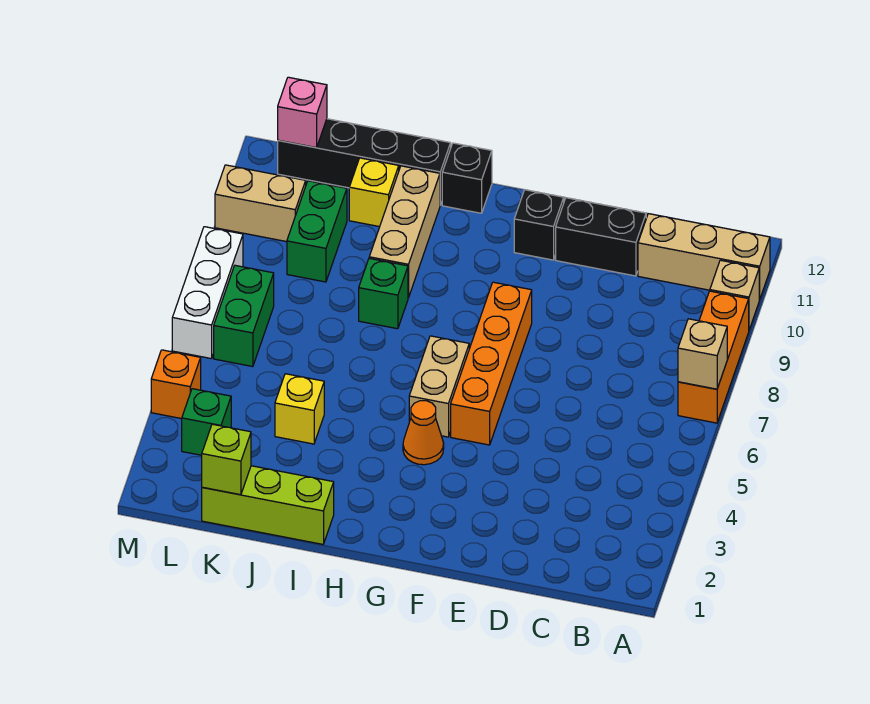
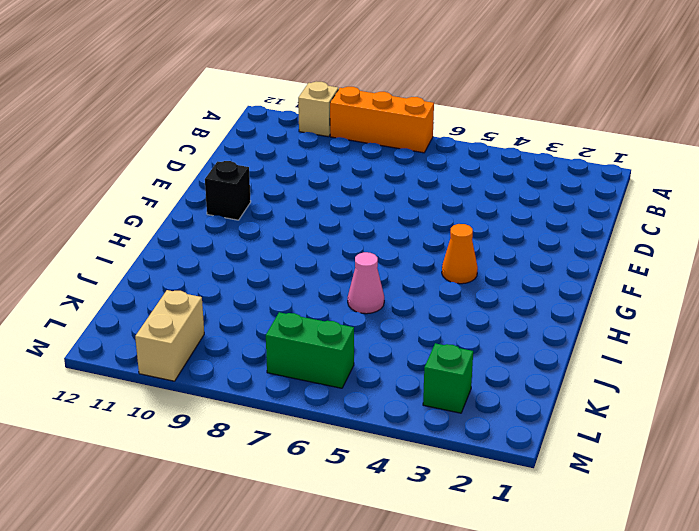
pink cone I6 level 1 -> none
none -> tan brick A11:C11 level 1
none -> black brick D11:E11 level 1
none -> orange brick F5:F8 level 1

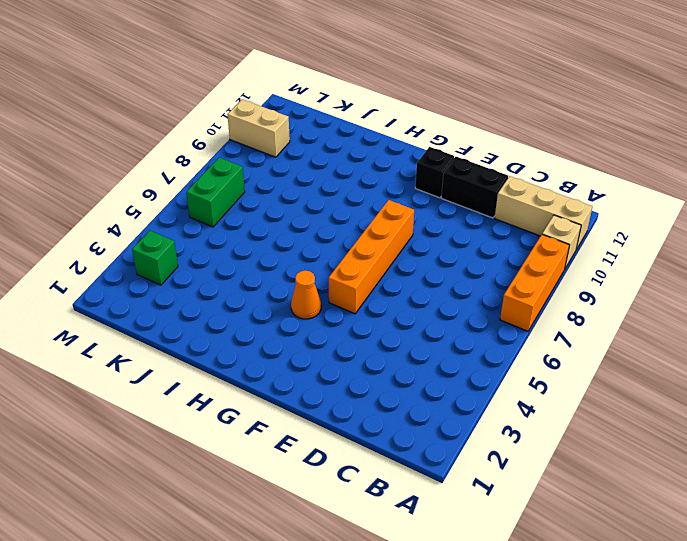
none -> tan brick G5:G6 level 1
none -> black brick H12 level 1
none -> lime brick I1:K1 level 1

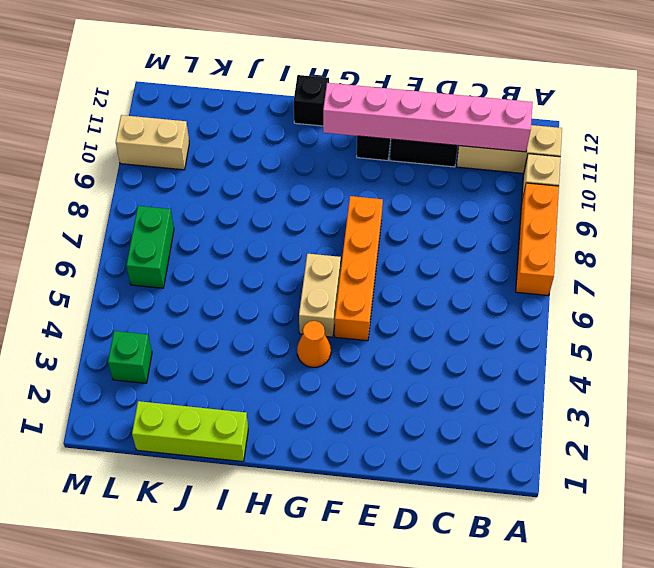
pink brick B11:G11 level 2 -> none
none -> green brick I8 level 1
none -> tan brick I9:I11 level 1
none -> black brick I12:L12 level 1

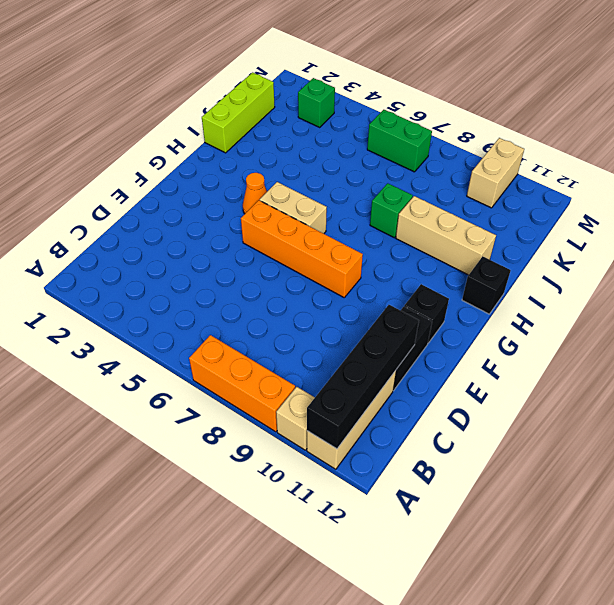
black brick A11:D11 level 2 -> black brick I12:L12 level 1
none -> yellow brick J4 level 1
none -> yellow brick J11 level 1
none -> green brick K9:K10 level 1

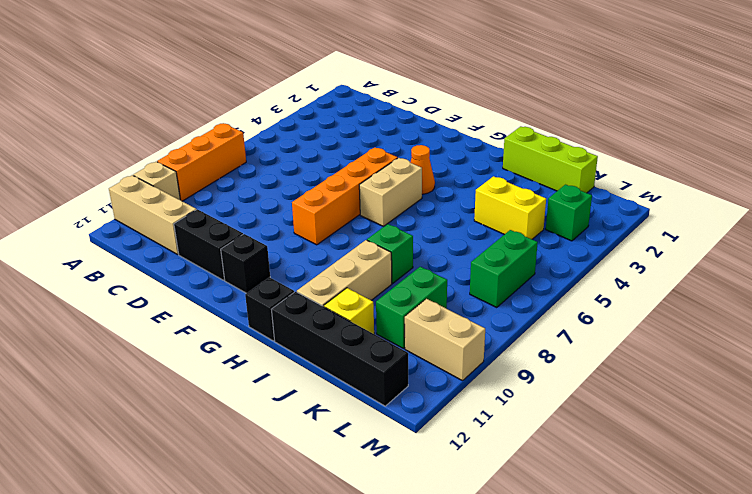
yellow brick J4:K4 level 1 -> yellow brick J4 level 1
none -> orange brick M4 level 1
none -> white brick M6:M8 level 1
none -> tan brick A7 level 2

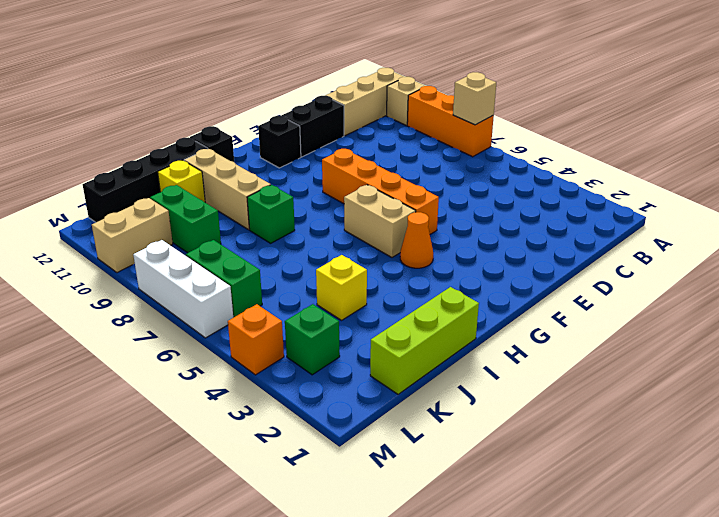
none -> lime brick K1 level 2
none -> pink brick L12 level 2

